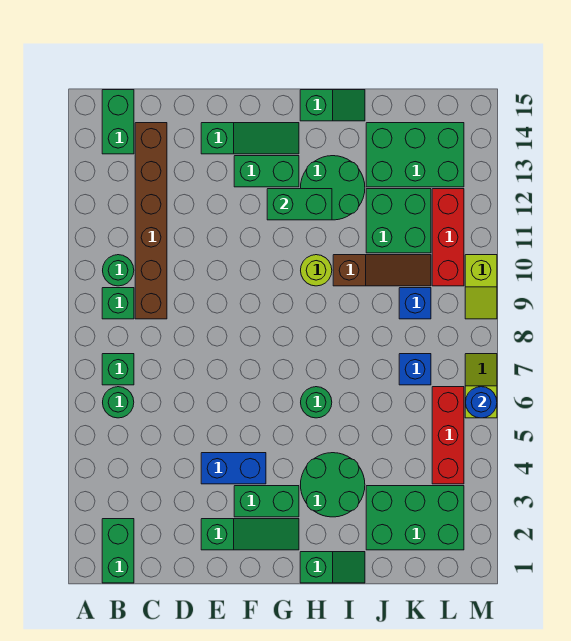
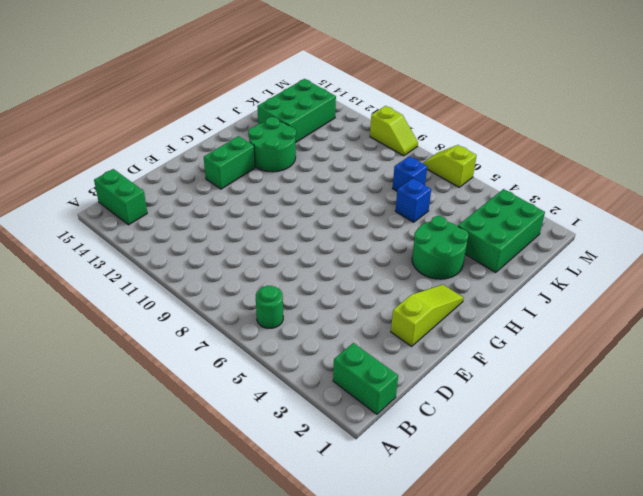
lime slope E2:G2 level 1 top E -> green slope E2:G2 level 1 top E
blue brick J6 level 1 -> blue brick K9 level 1
none -> green brick B7 level 1
none -> green brick B9 level 1
none -> green round brick B10 level 1
none -> brown brick C9:C14 level 1

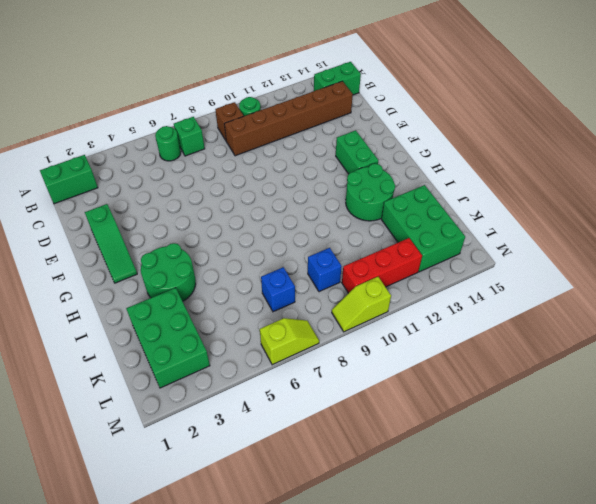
brown brick B9 level 1 -> green brick B9 level 1
none -> blue brick E4:F4 level 1
none -> green slope E14:G14 level 1 top E
none -> green brick F3:G3 level 1
none -> green slope H1:I1 level 1 top H

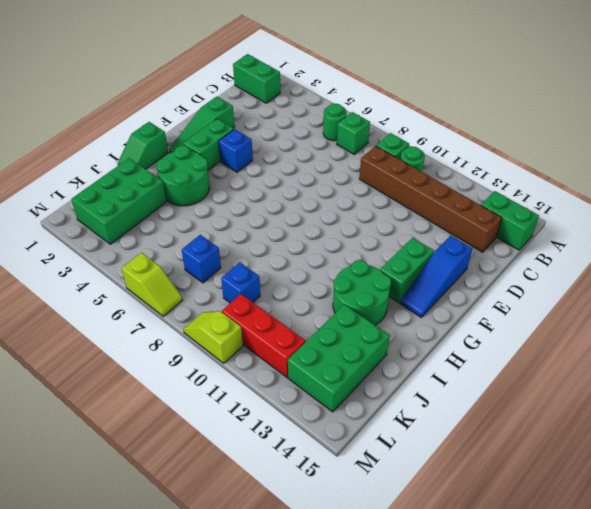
blue slope E14:G14 level 1 top E -> green slope E14:G14 level 1 top E
blue brick F4 level 1 -> blue brick E4:F4 level 1
none -> green round brick H6 level 1
none -> lime round brick H10 level 1
none -> green slope H15:I15 level 1 top H
none -> brown slope I10:K10 level 1 top I

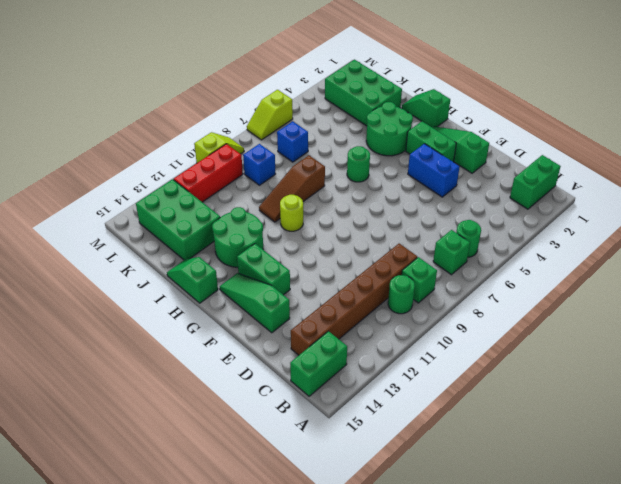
brown slope I8:I10 level 1 top 8 -> brown slope I10:K10 level 1 top I
none -> green brick J11:K12 level 1
none -> red brick L4:L6 level 1
none -> green brick G12:H12 level 2
none -> blue round brick M6 level 2

